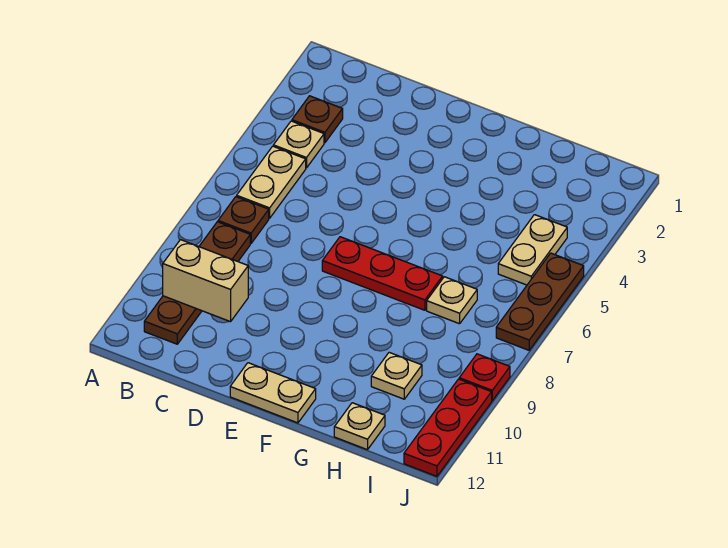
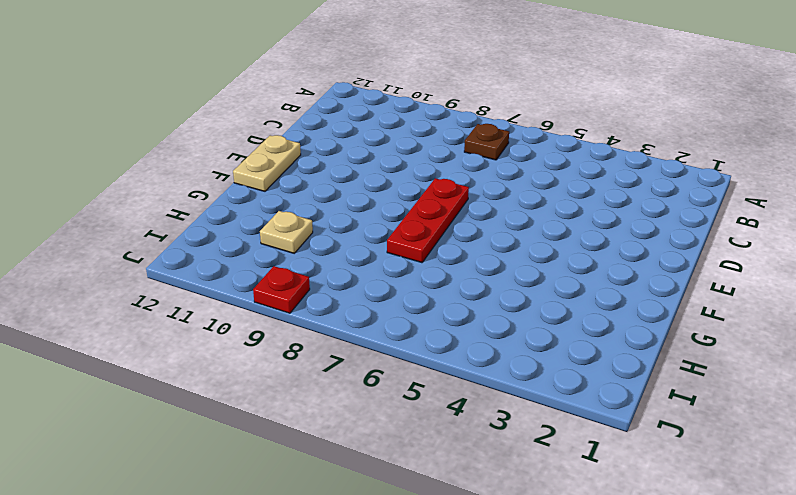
none -> brown plate B3 level 1
none -> tan plate B4 level 1
none -> tan plate B5:B6 level 1

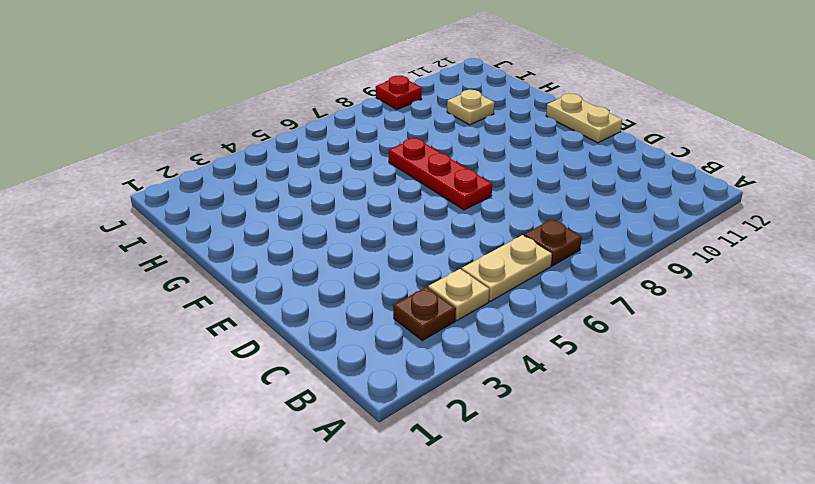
none -> brown plate B8:B11 level 1
none -> tan plate H7 level 1
none -> tan plate H12 level 1

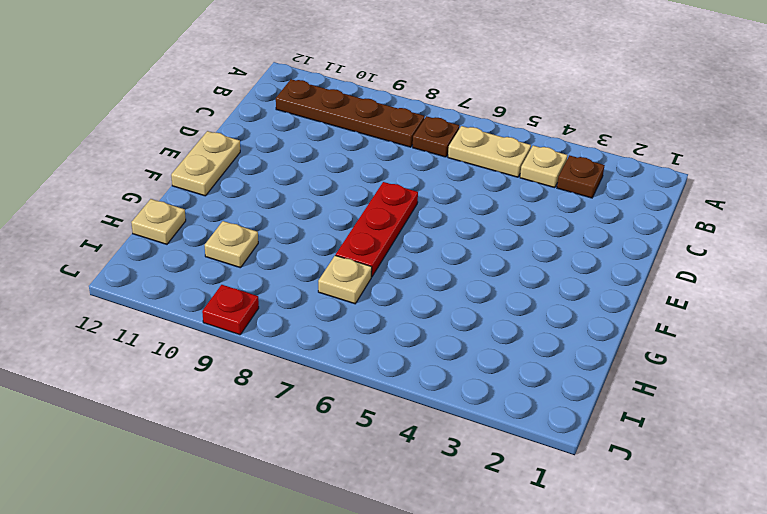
none -> tan plate I4:I5 level 1
none -> brown plate J5:J7 level 1
none -> red plate J10:J12 level 1

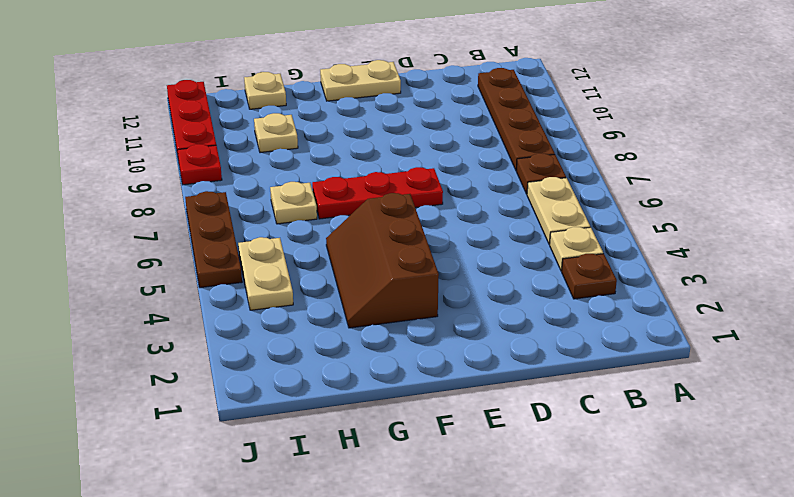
brown slope F3:G5 level 1 top F -> none
none -> tan brick B10:C10 level 2

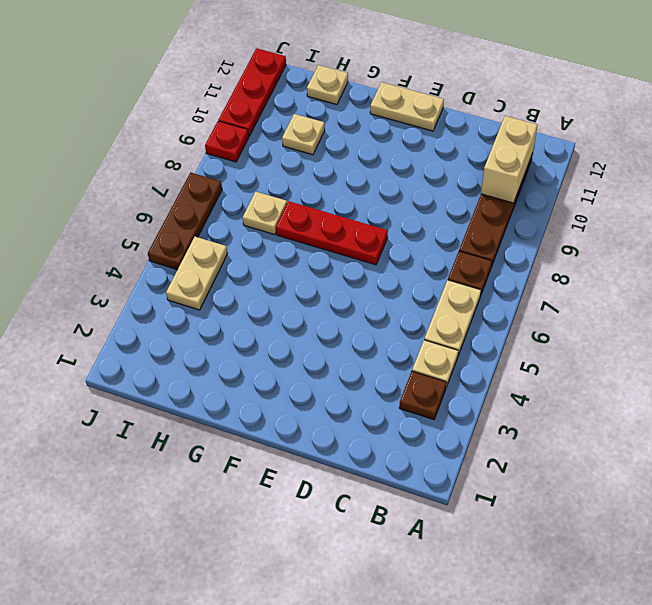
tan brick B10:B11 level 2 -> tan brick B10:C10 level 2

